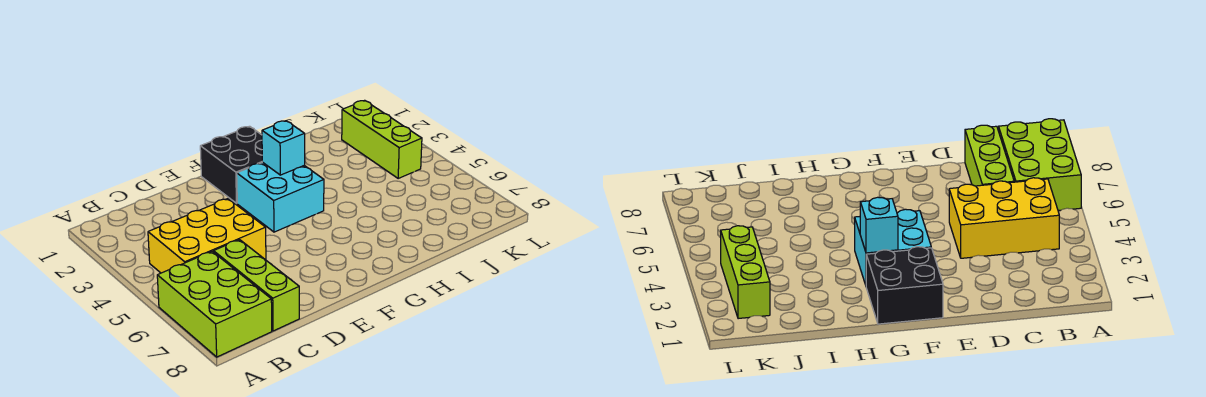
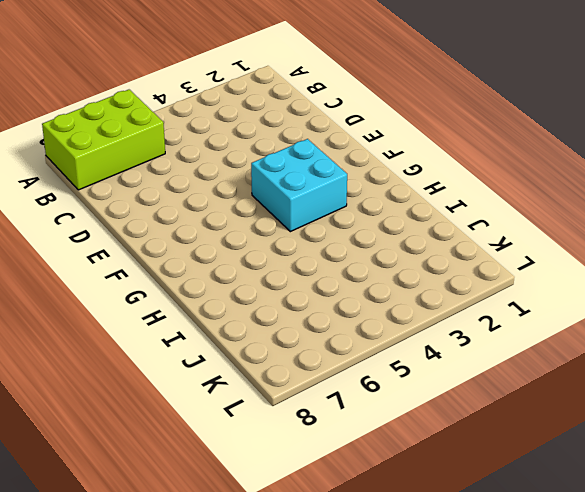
none -> yellow brick B4:D5 level 1
none -> lime brick C6:C8 level 1

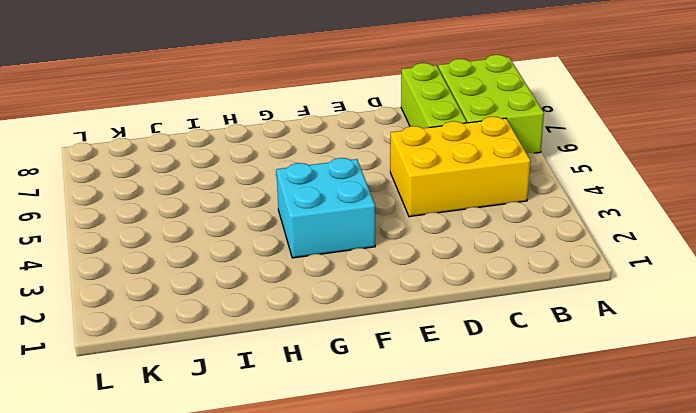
none -> black brick F1:G2 level 1
none -> lime brick K2:K4 level 1

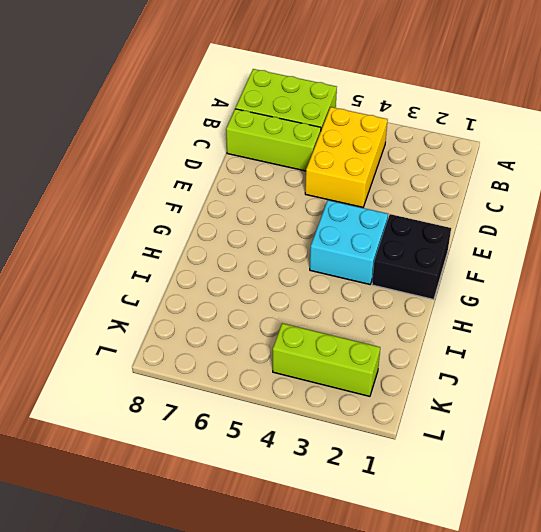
none -> cyan brick G3 level 2

